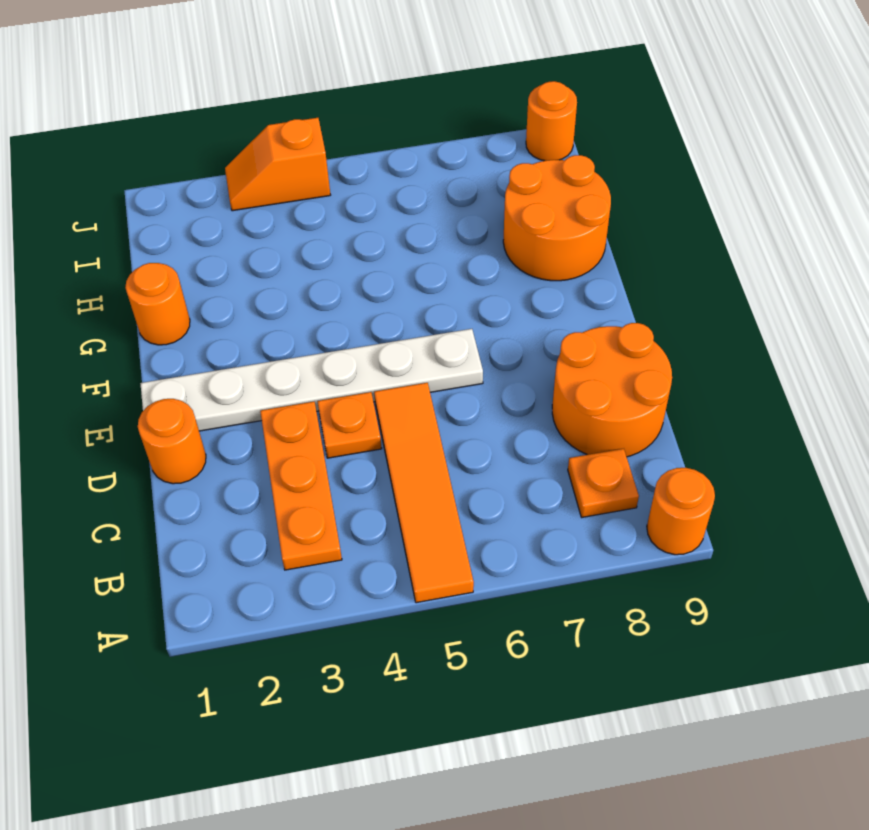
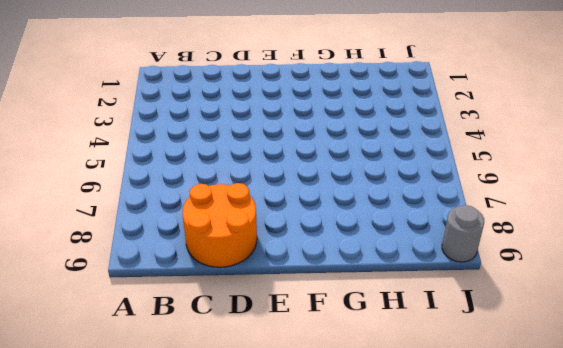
grey round brick J9 level 1 -> orange round brick J9 level 1
none -> orange tile A5:D5 level 1
none -> orange round brick A9 level 1
none -> orange plate B3:D3 level 1

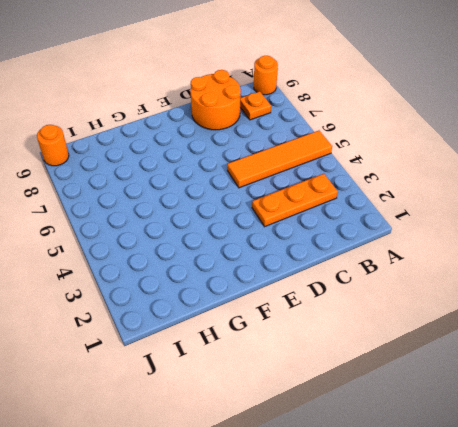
none -> orange round brick D1 level 1
none -> orange plate D4 level 1
none -> white plate E1:E6 level 1

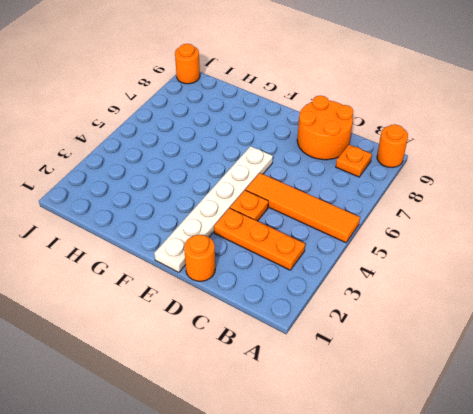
none -> orange round brick G1 level 1
none -> orange round brick G8:H9 level 1
none -> orange slope J3:J4 level 1 top 4

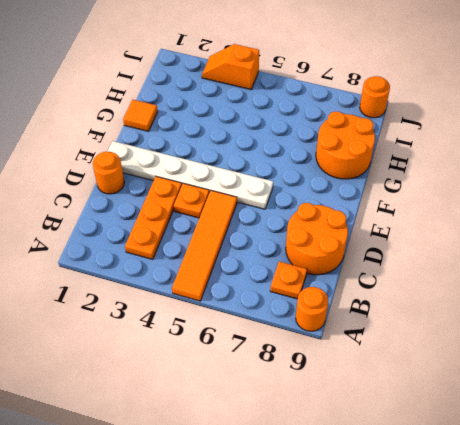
orange tile G1 level 1 -> orange round brick G1 level 1

